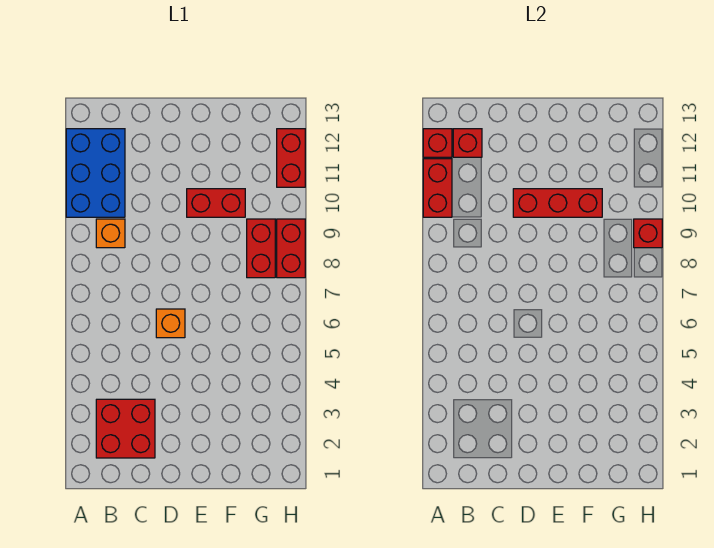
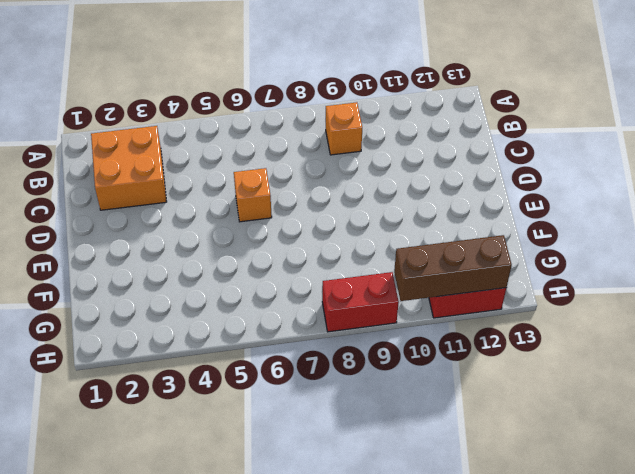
orange brick B2:C3 level 1 -> red brick B2:C3 level 1
brown brick H10:H12 level 2 -> none
none -> blue brick A10:B12 level 1
none -> red brick E10:F10 level 1
none -> red brick G8:G9 level 1

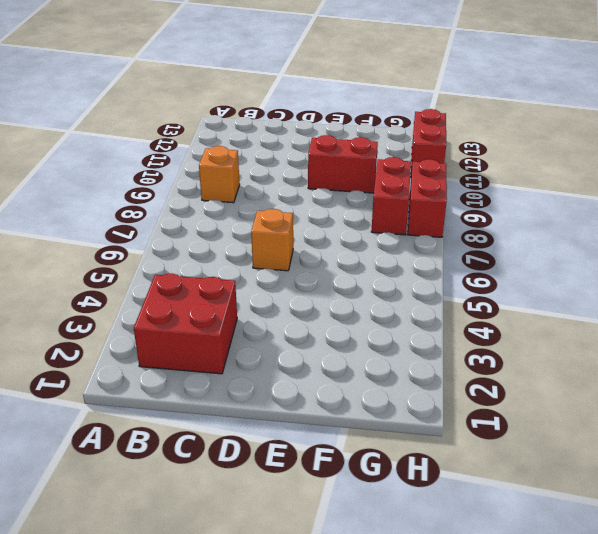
none -> blue brick A10:B12 level 1
none -> red brick A10:A11 level 2
none -> red brick A12 level 2

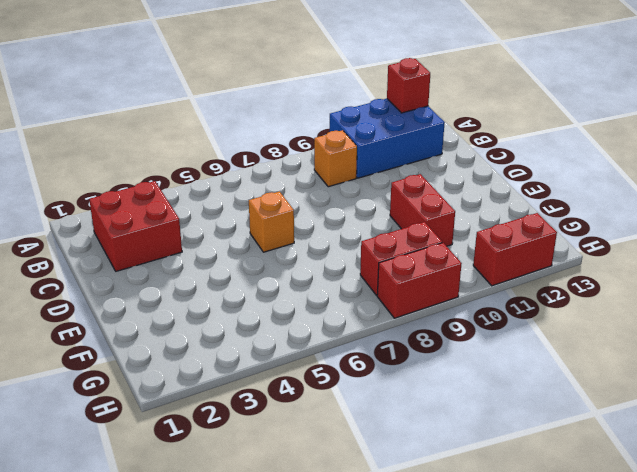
none -> red brick A10:A11 level 2
none -> red brick B12 level 2
none -> red brick D10:F10 level 2

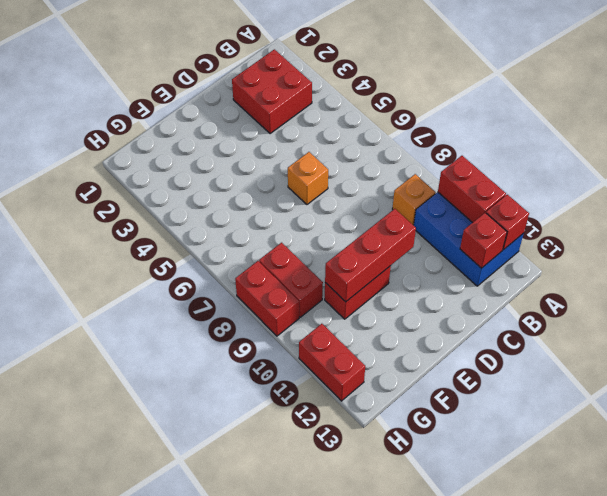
none -> red brick H9 level 2

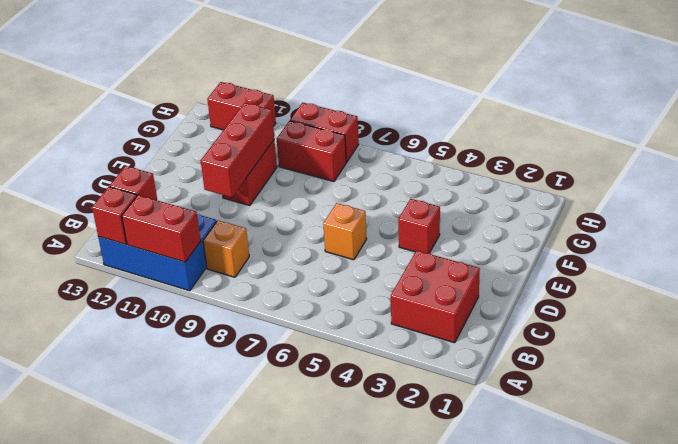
red brick E4 level 1 -> red brick H9 level 2

